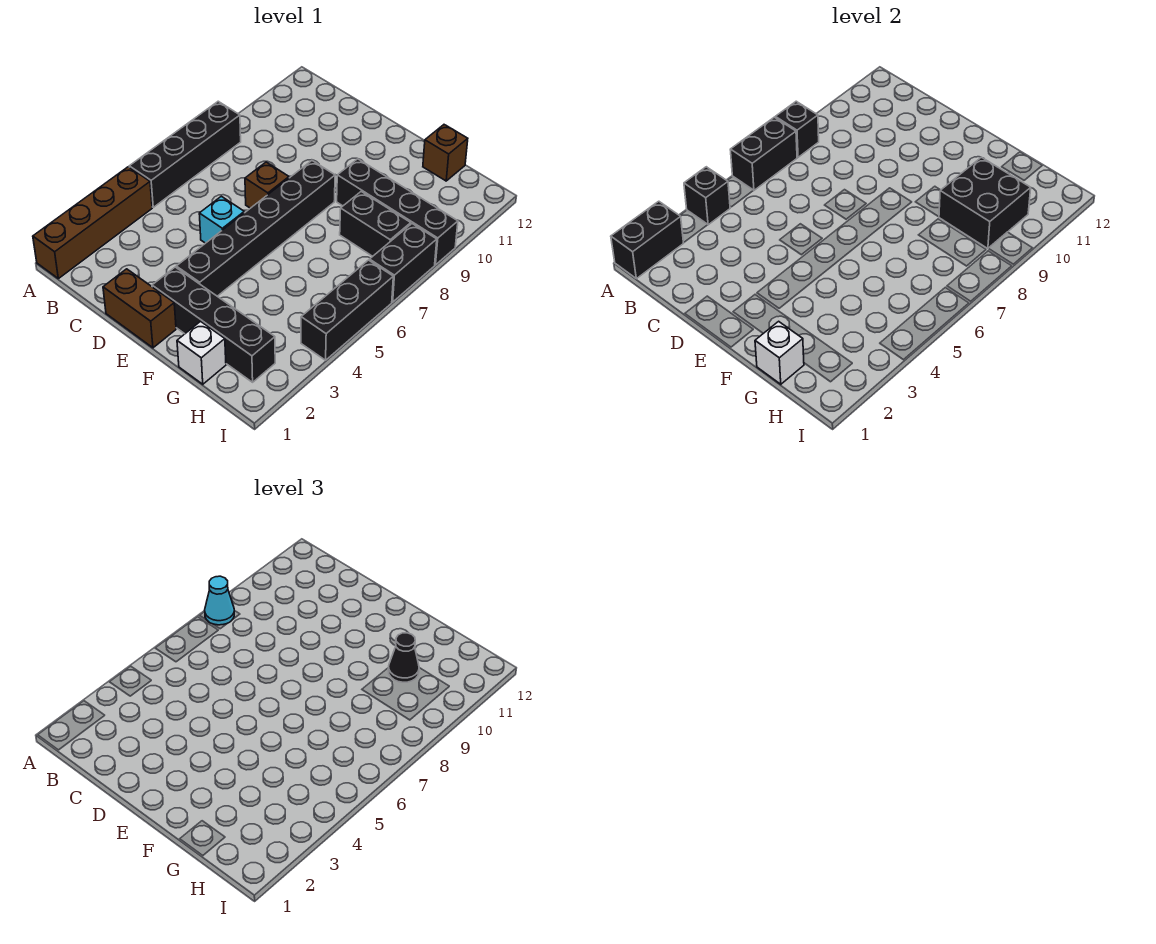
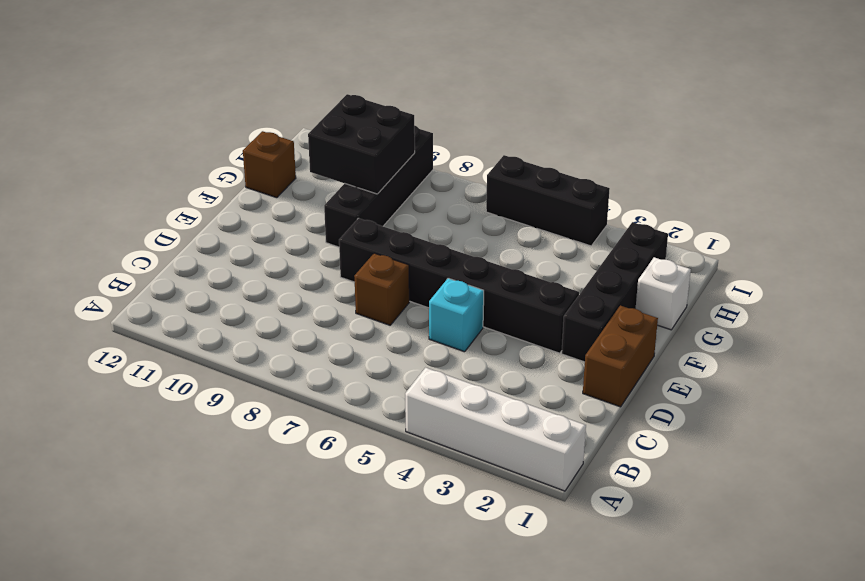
white brick A1:A4 level 1 -> brown brick A1:A4 level 1
none -> black brick A5:A8 level 1
none -> black brick G8:H8 level 1
none -> black brick I7:I8 level 1

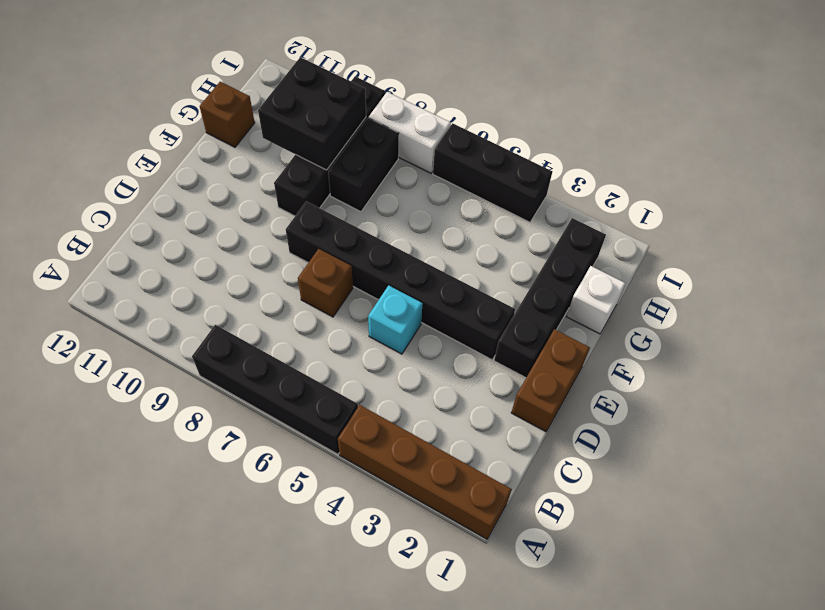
white brick I7:I8 level 1 -> black brick I7:I8 level 1
none -> black brick A1:A2 level 2
none -> black brick A4 level 2
none -> black brick A6:A7 level 2

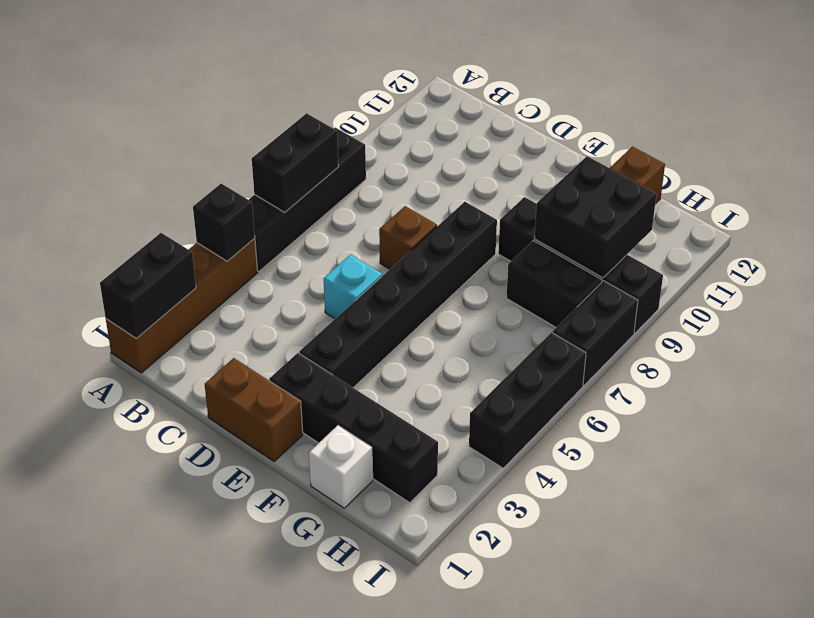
none -> black brick A8 level 2
none -> white brick G1 level 2
none -> cyan cone A8 level 3

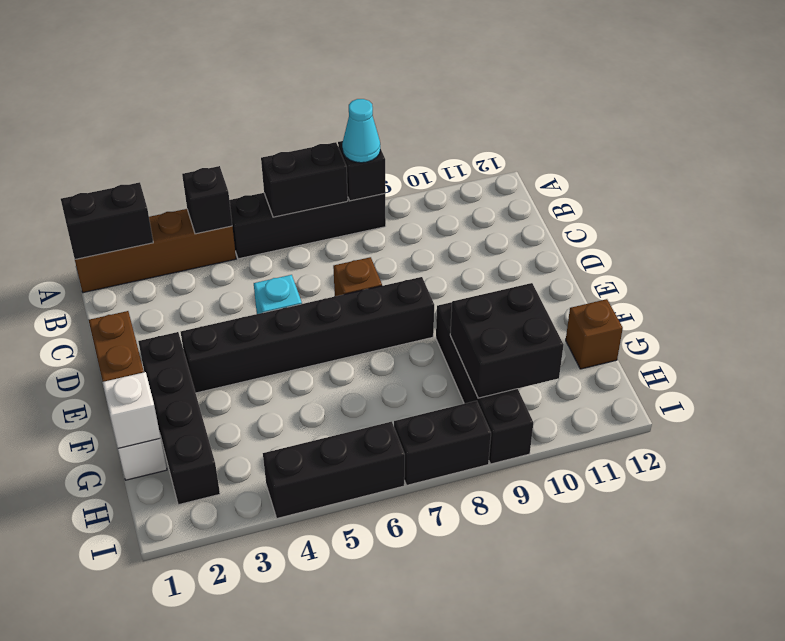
none -> black brick G8:H8 level 1
none -> black cone G10 level 3

